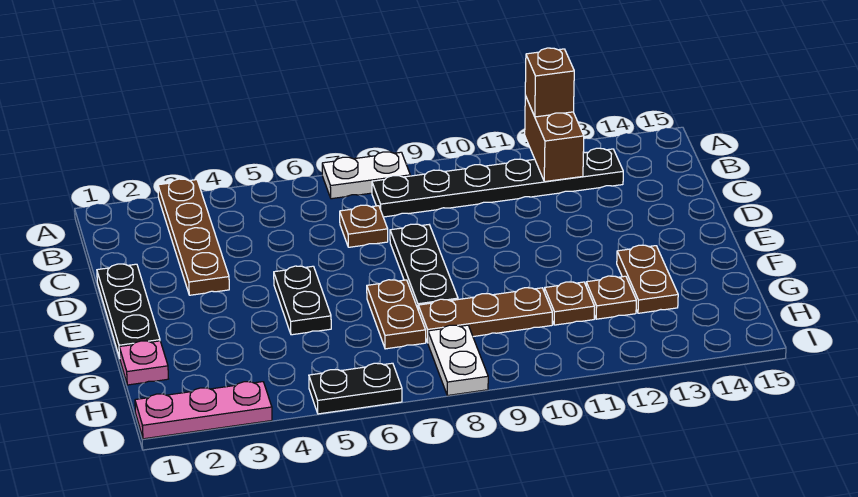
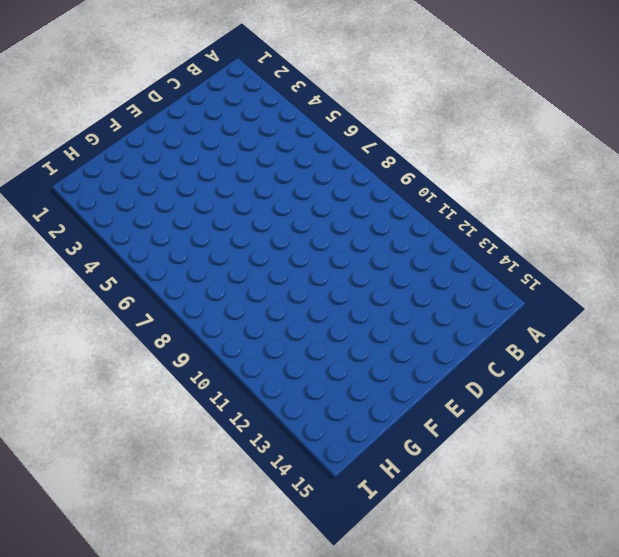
none -> brown plate A3:D3 level 1
none -> white plate A7:A8 level 1
none -> black plate B8:B13 level 1

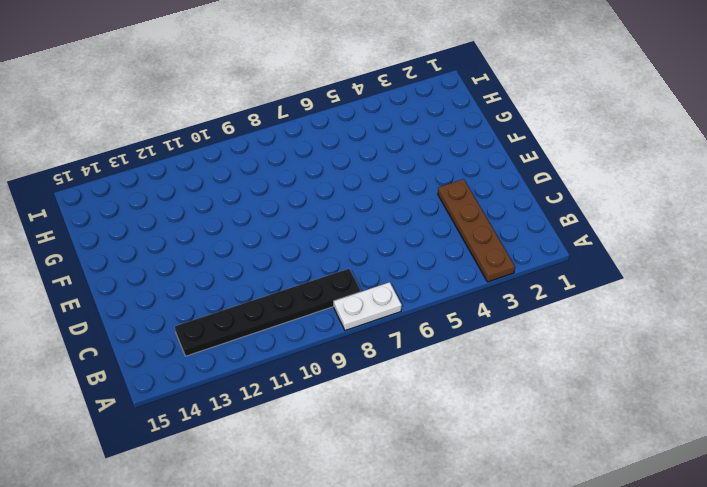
none -> brown plate C7 level 1
none -> black plate D1:F1 level 1
none -> black plate D8:F8 level 1

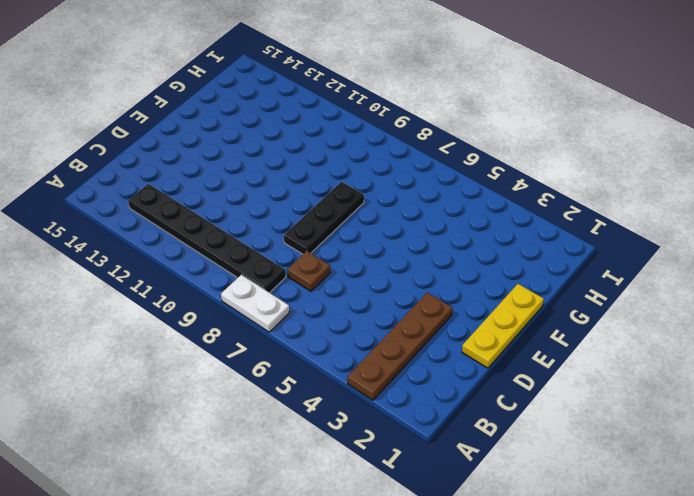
yellow plate D1:F1 level 1 -> black plate D1:F1 level 1
none -> black plate E5:F5 level 1
none -> brown plate F7:G7 level 1
none -> brown plate F13:G13 level 1

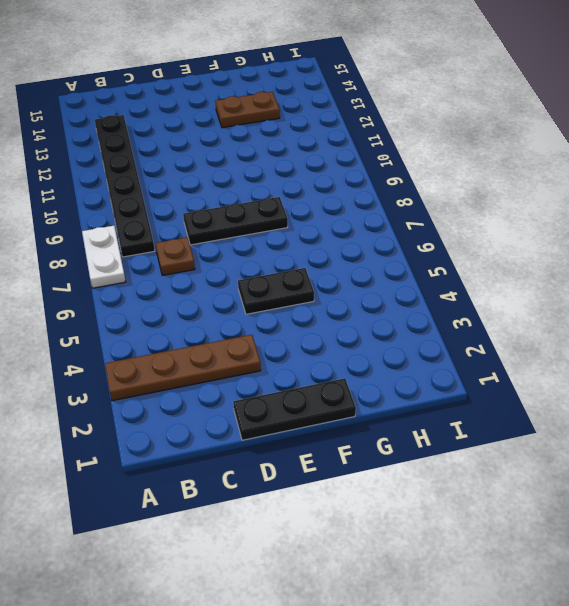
none -> brown plate F7:G7 level 1
none -> pink plate G1 level 1
none -> brown plate G8:G10 level 1

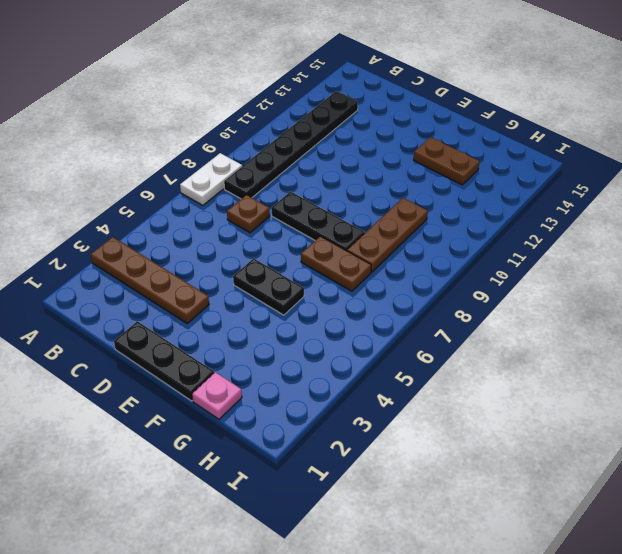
none -> brown plate G11 level 1
none -> brown plate G12 level 1
none -> white plate H8:I8 level 1

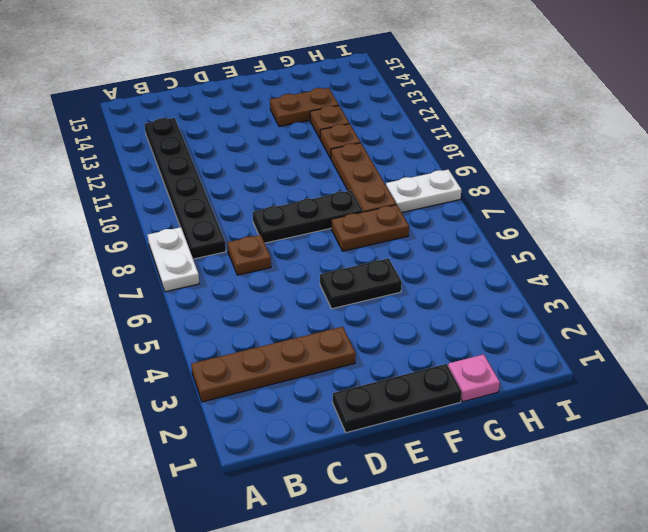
none -> pink plate I1:I3 level 1
none -> black plate I5:I6 level 1
none -> brown brick A12:B12 level 2

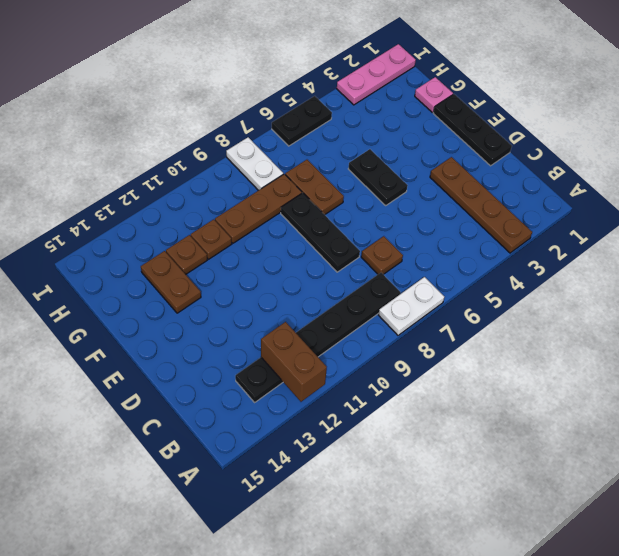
none -> brown brick A12 level 3

